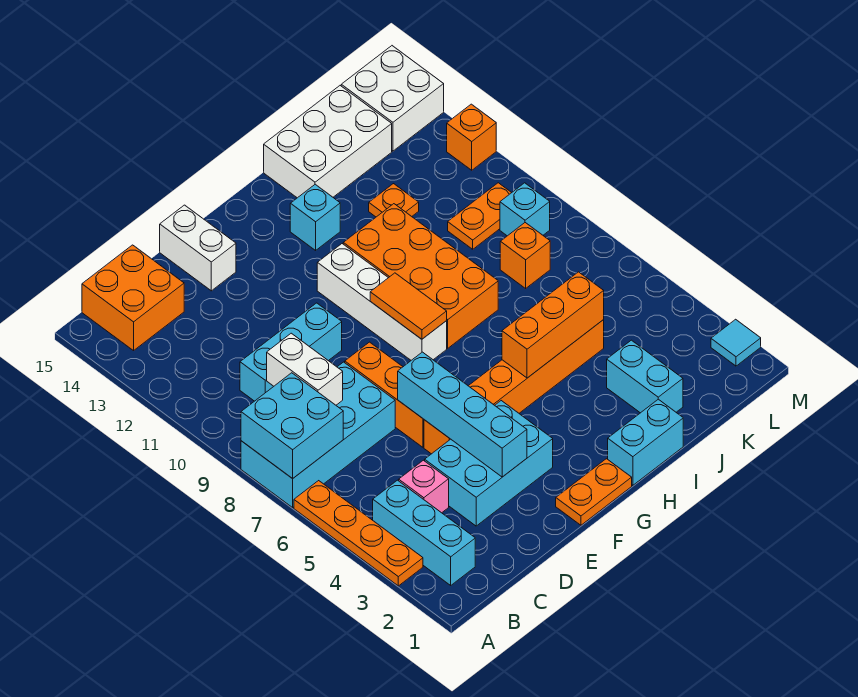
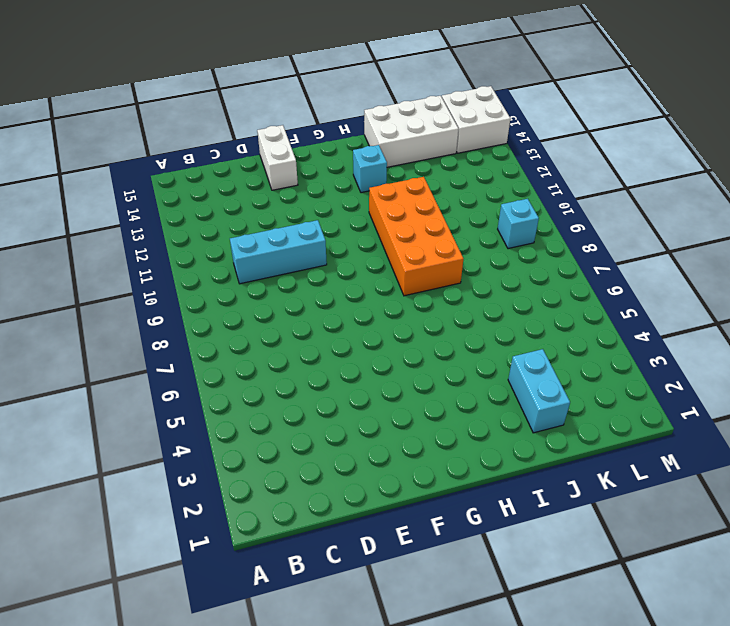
none -> orange plate A3:A6 level 1
none -> cyan brick A7:D8 level 1
none -> cyan brick B2:B4 level 1

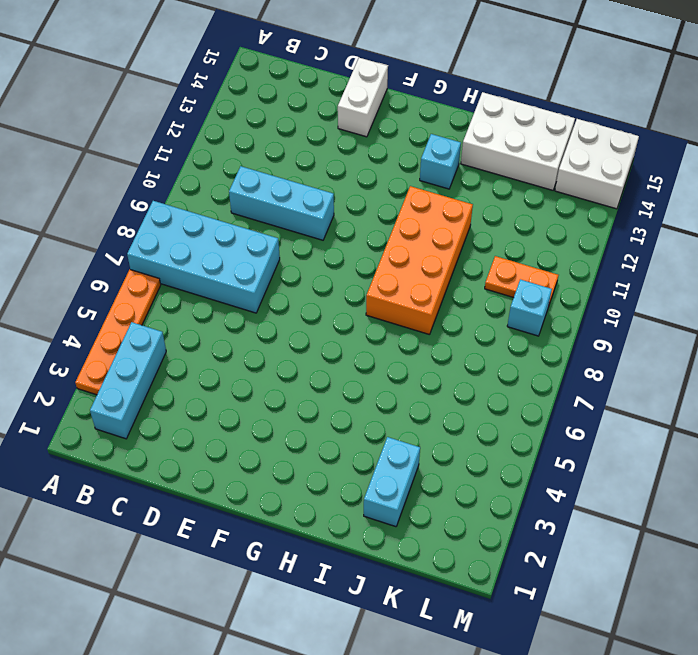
none -> orange brick B14:C15 level 1
none -> pink brick C4 level 1
none -> cyan brick D3:F4 level 1

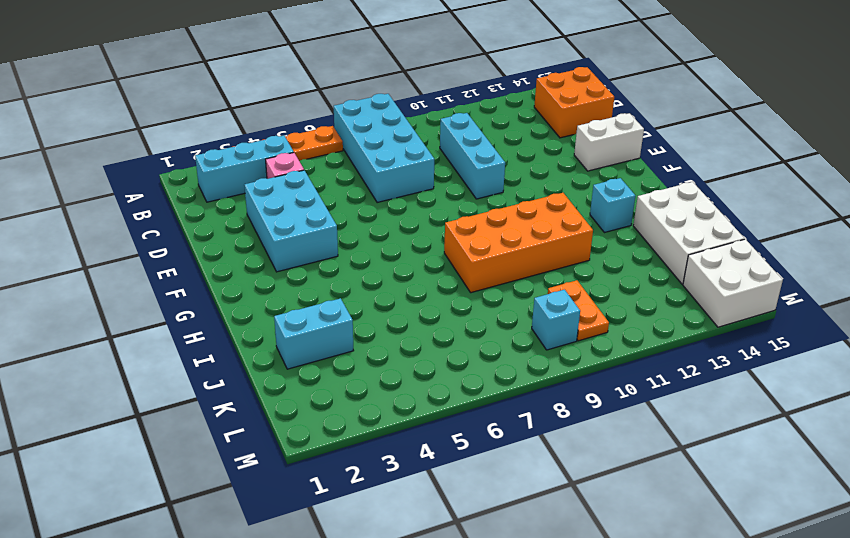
none -> orange brick E5:J5 level 1
none -> orange brick E6:E8 level 1
none -> orange plate F1:G1 level 1

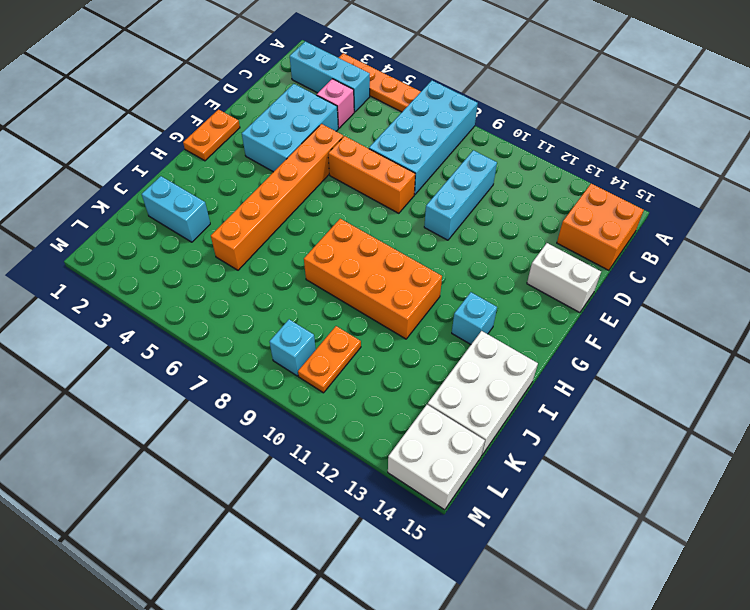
none -> white brick G8:G11 level 1
none -> cyan brick H1:I1 level 1
none -> orange plate J12 level 1

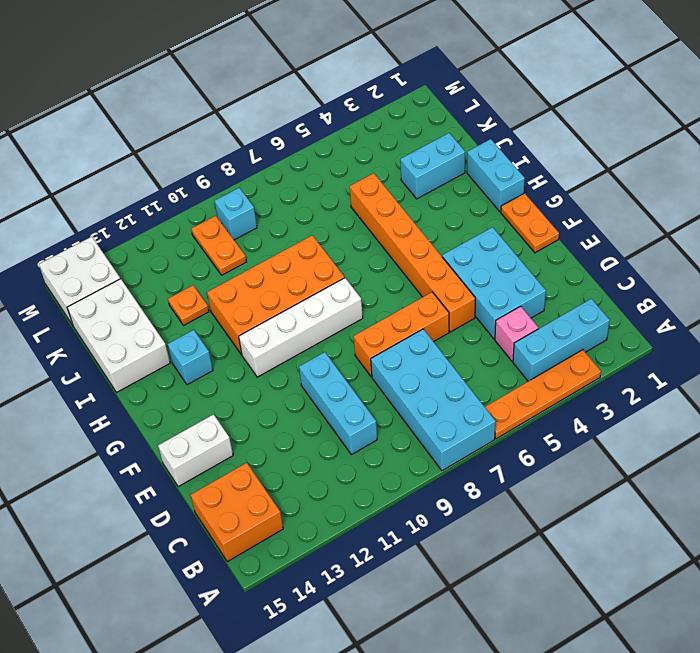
none -> orange brick K8 level 1
none -> cyan tile M2 level 1
none -> orange brick M12 level 1

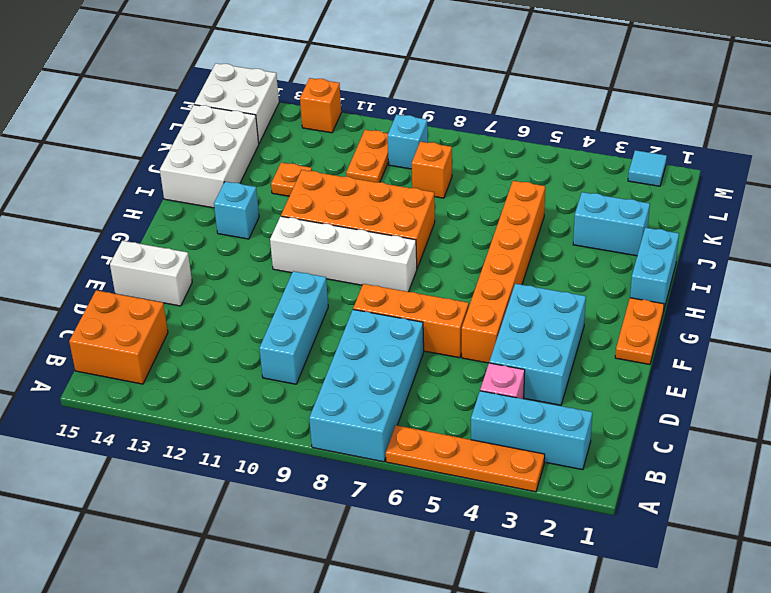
none -> cyan brick A7:B8 level 2
none -> white brick C8:C9 level 2
none -> cyan brick E3:E6 level 2

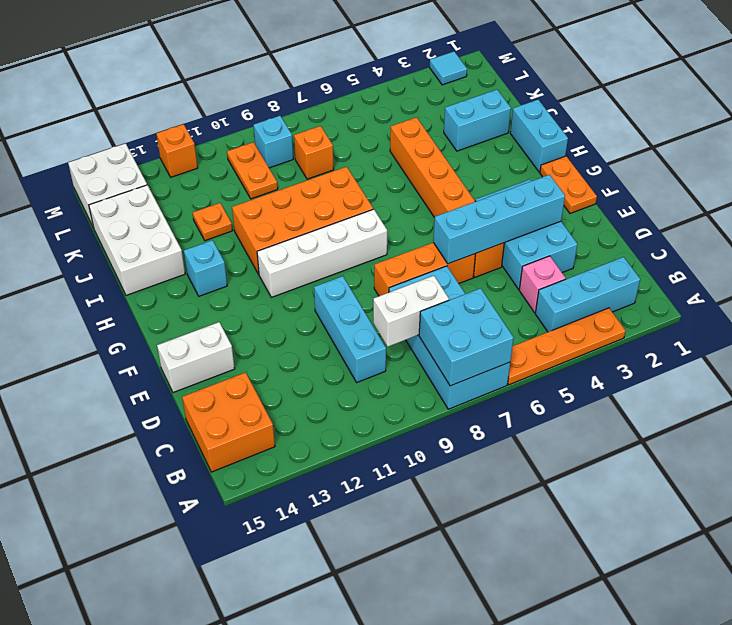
none -> orange tile G8:G9 level 2
none -> orange brick H5:J5 level 2

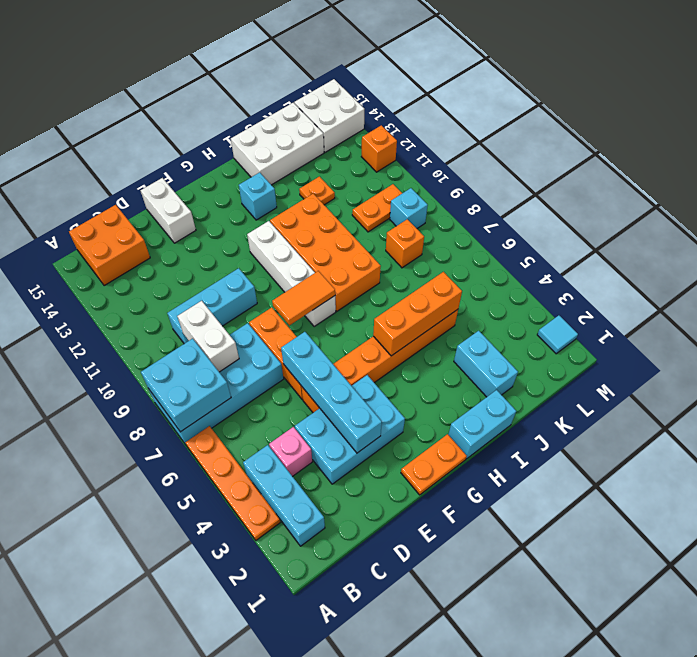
orange tile F8:G8 level 2 -> orange tile G8:G9 level 2

